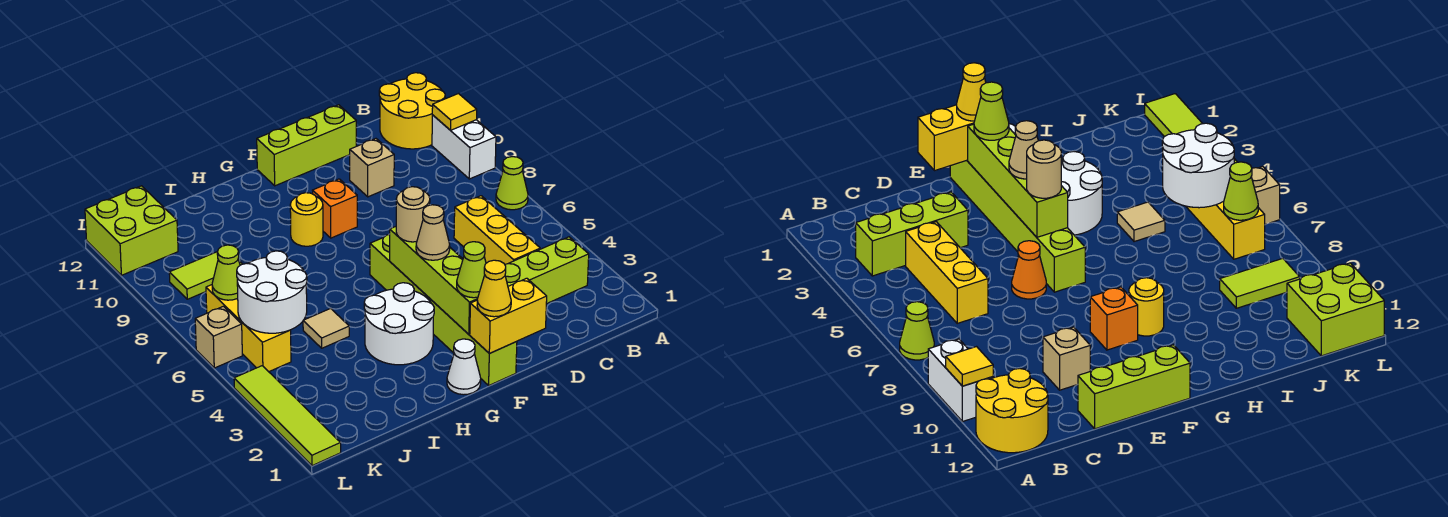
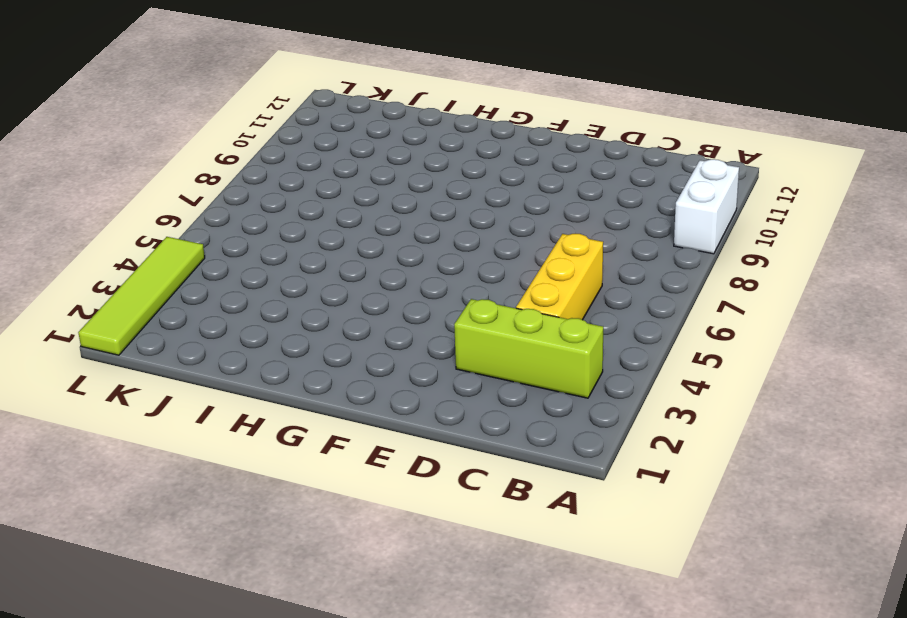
none -> lime cone A7 level 1
none -> yellow round brick A11:B12 level 1
none -> tan brick D10 level 1

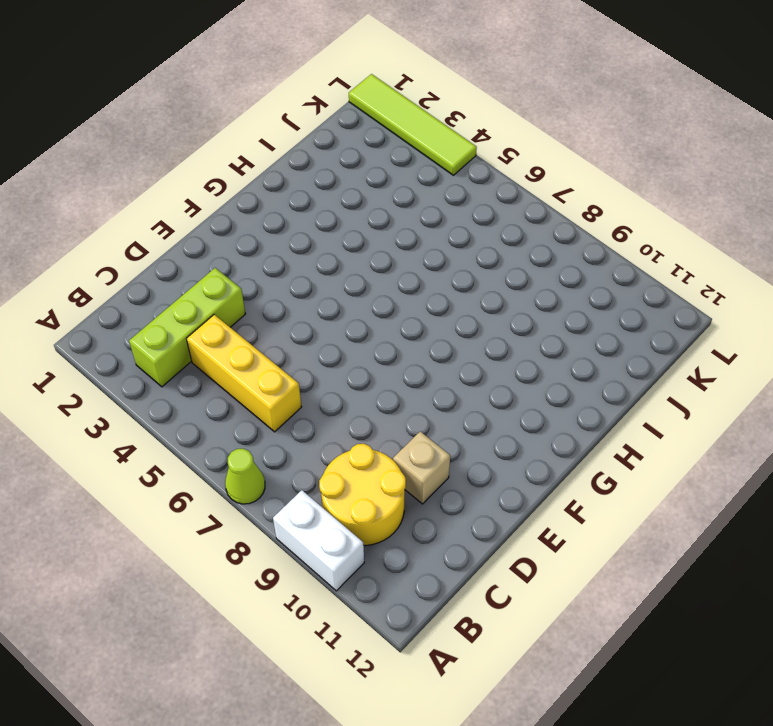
yellow round brick B9:C10 level 1 -> yellow round brick A11:B12 level 1
none -> lime brick D12:F12 level 1
none -> orange cone E6 level 1
none -> lime brick F1:F6 level 1

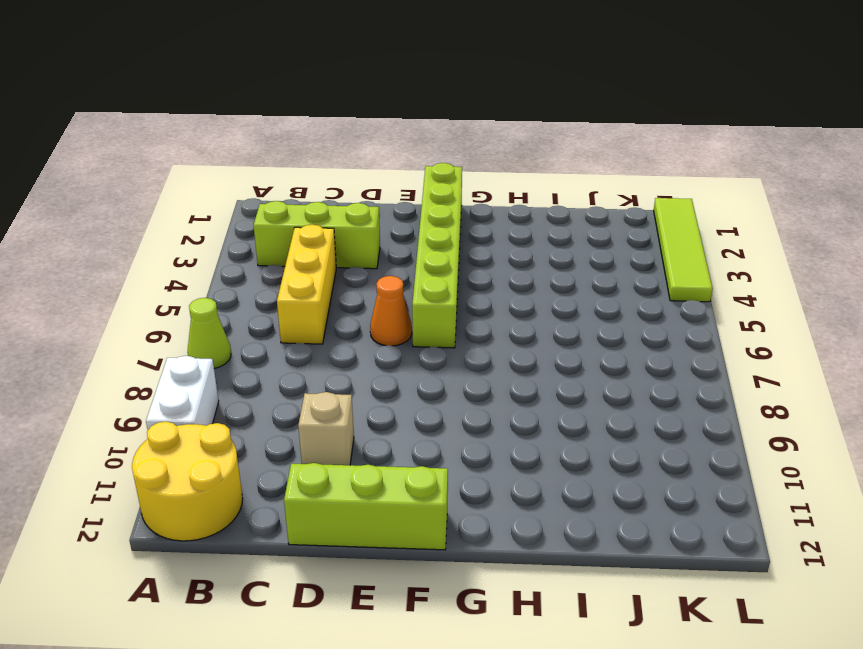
none -> orange brick F9 level 1
none -> white cone G1 level 1
none -> white round brick G3:H4 level 1

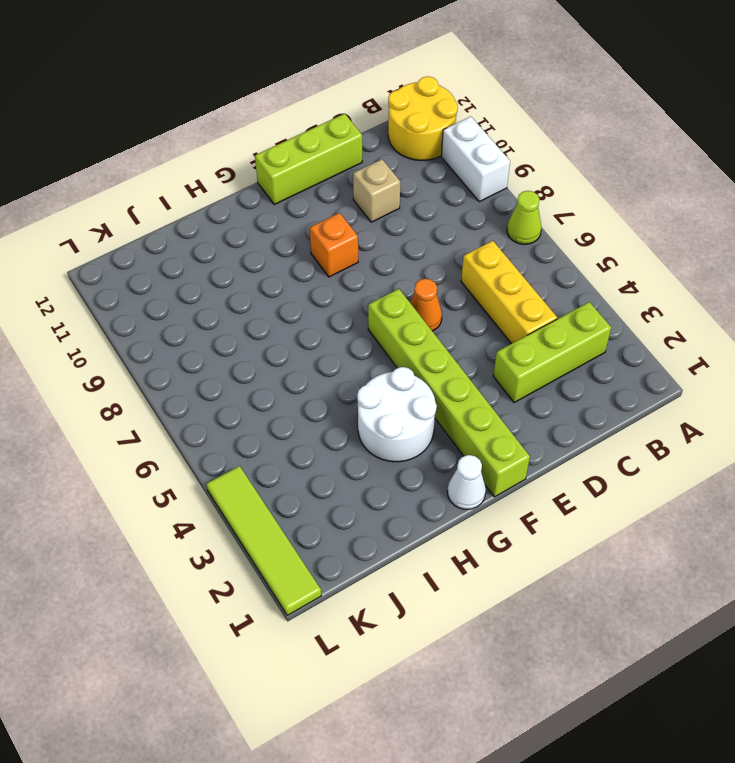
none -> yellow round brick G9 level 1
none -> tan tile I5 level 1
none -> lime tile J9:K9 level 1

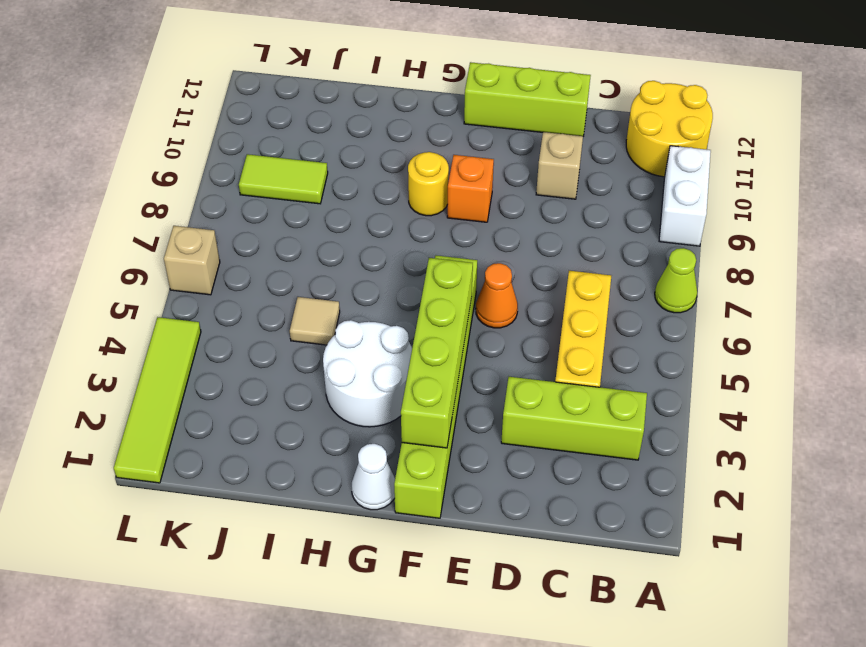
none -> yellow brick K5:K7 level 1
none -> lime brick K11:L12 level 1
none -> yellow tile A10 level 2

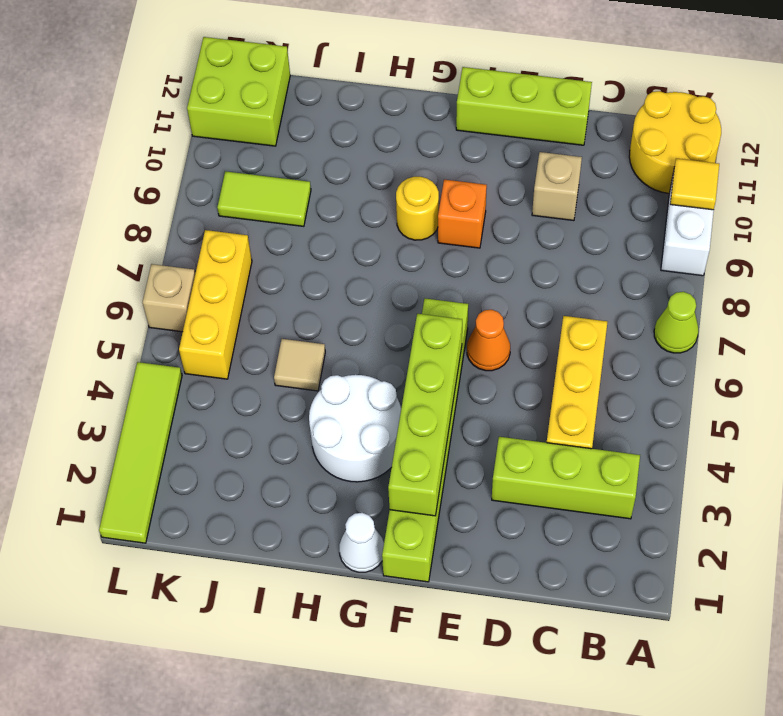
none -> yellow brick E1:F1 level 2
none -> white round brick J5:K6 level 2
none -> lime cone K7 level 2

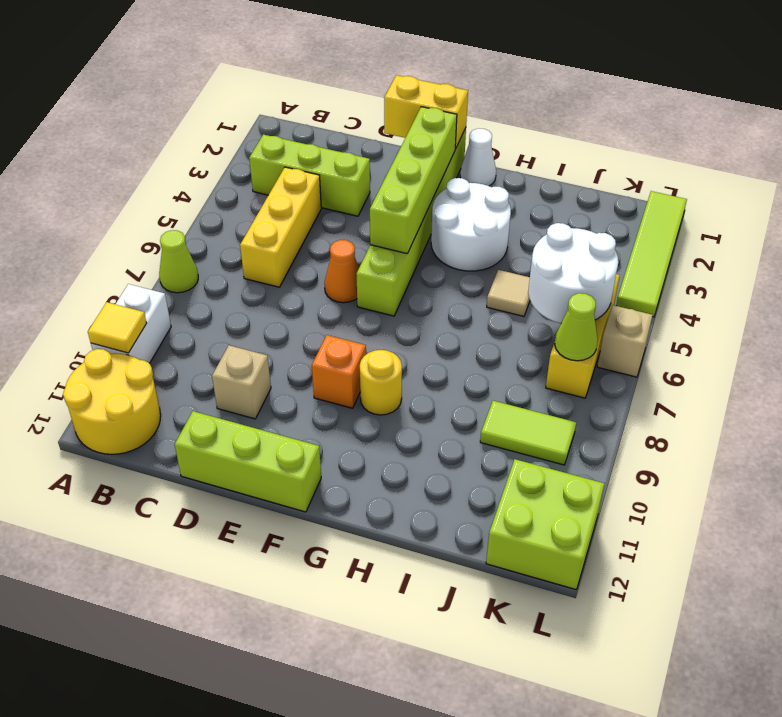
none -> yellow cone F1 level 3
none -> lime cone F2 level 3
none -> tan cone F4 level 3

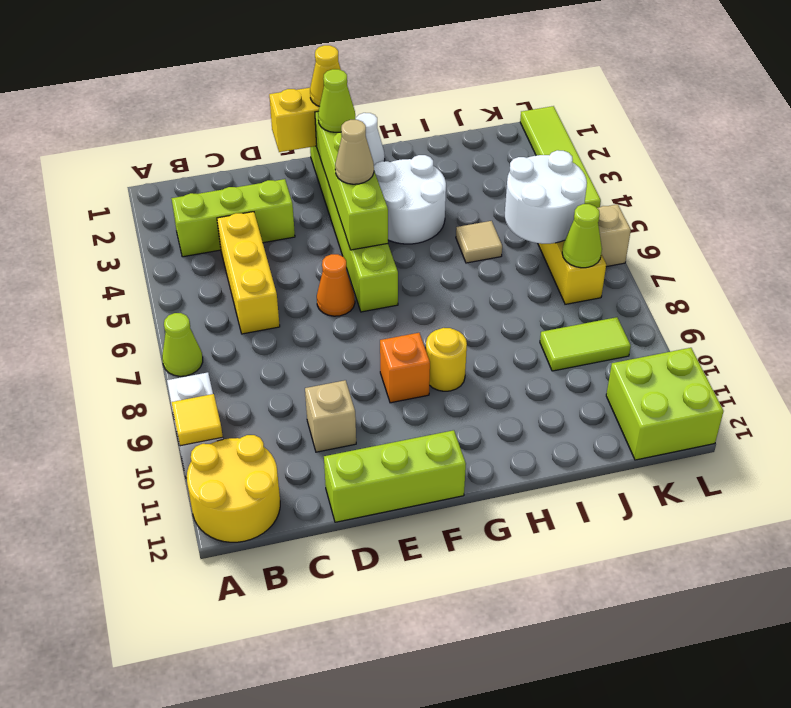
none -> tan round brick F5 level 3

